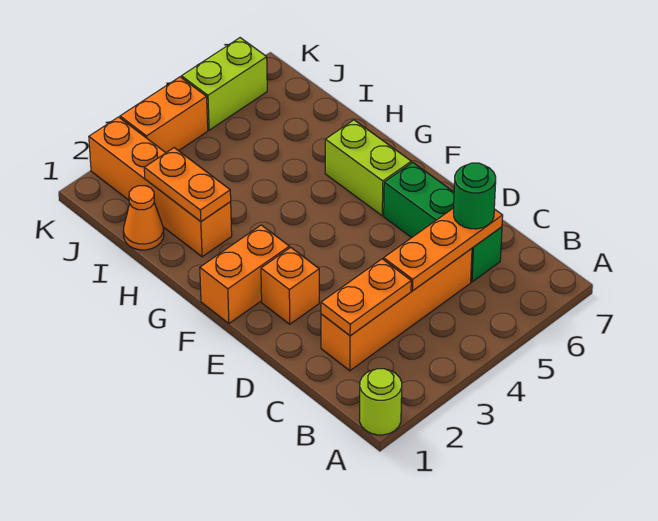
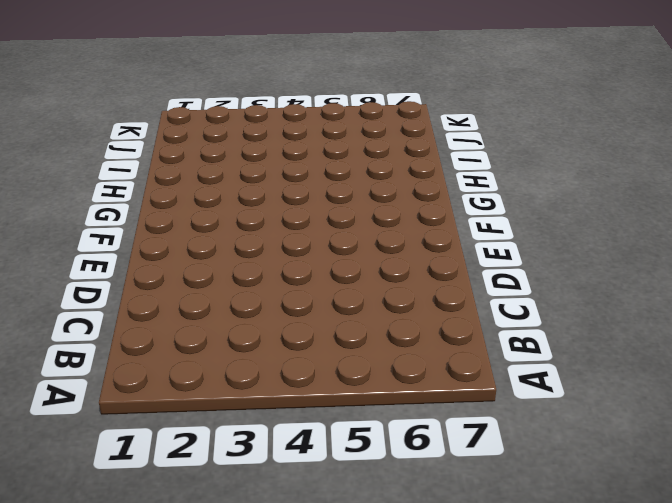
none -> lime round brick A1 level 1
none -> orange brick C2:C5 level 1
none -> green brick C6:E6 level 1

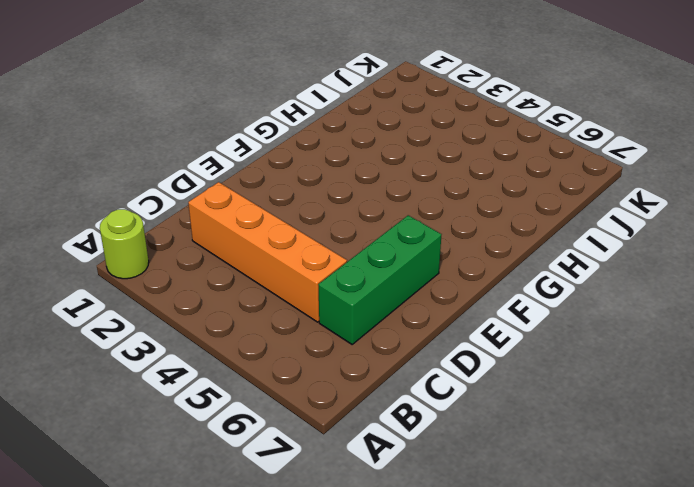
none -> orange brick E2 level 1
none -> orange brick F1:F2 level 1
none -> lime brick F6:G6 level 1

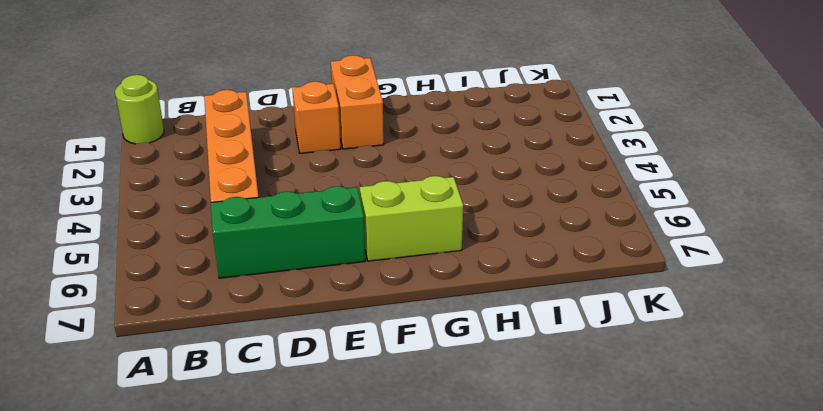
none -> orange brick H2:K2 level 1
none -> orange cone I1 level 1
none -> orange brick K3:K4 level 1

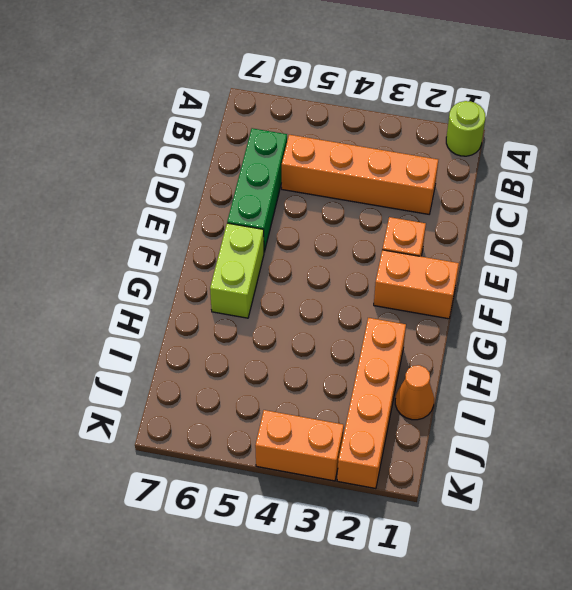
none -> lime brick K5:K6 level 1
none -> orange plate C2:C3 level 2
none -> orange plate C4:C6 level 2

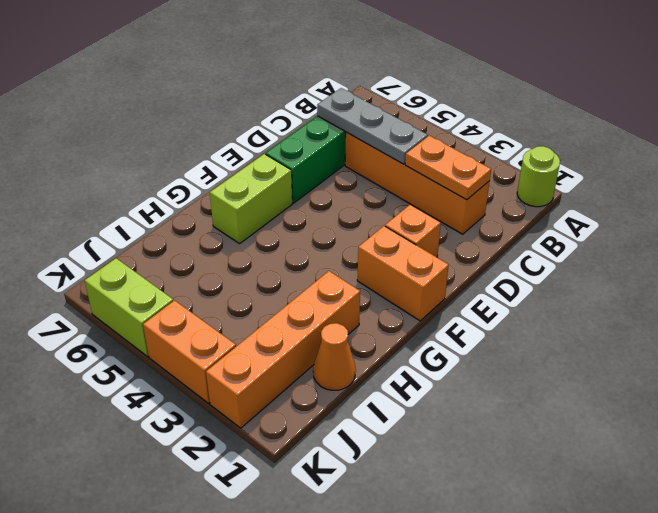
grey plate C4:C6 level 2 -> orange plate C4:C6 level 2
none -> orange plate H2:I2 level 2
none -> green round brick C6 level 3

